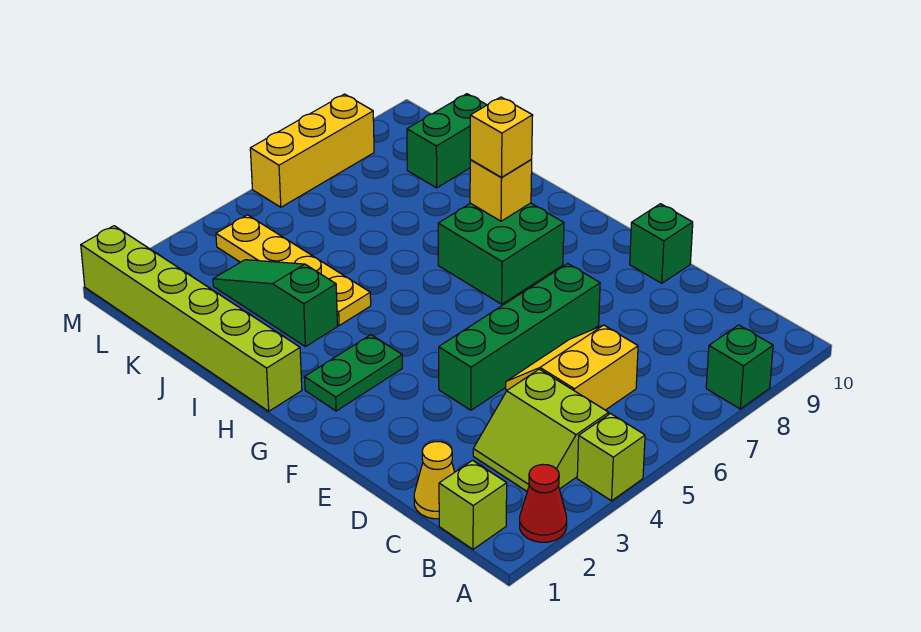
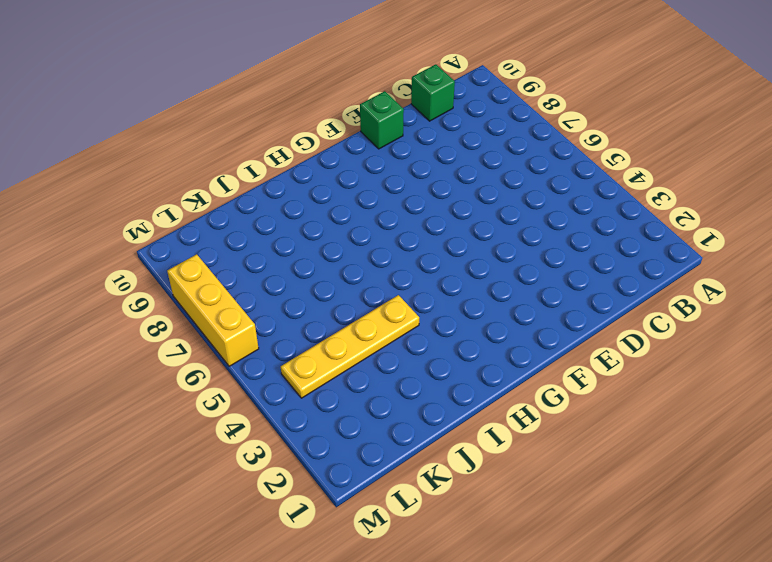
green brick C10 level 1 -> green brick A8 level 1
none -> red cone A2 level 1
none -> lime brick A4 level 1
none -> lime brick B1 level 1

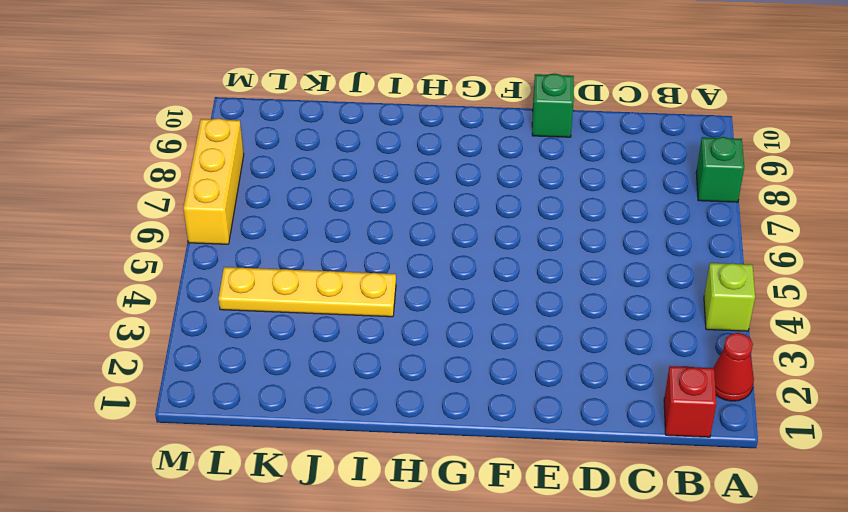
red brick B1 level 1 -> lime brick B1 level 1
none -> lime slope B3:C4 level 1 top 4
none -> yellow cone C1 level 1
none -> yellow slope C5:D6 level 1 top C

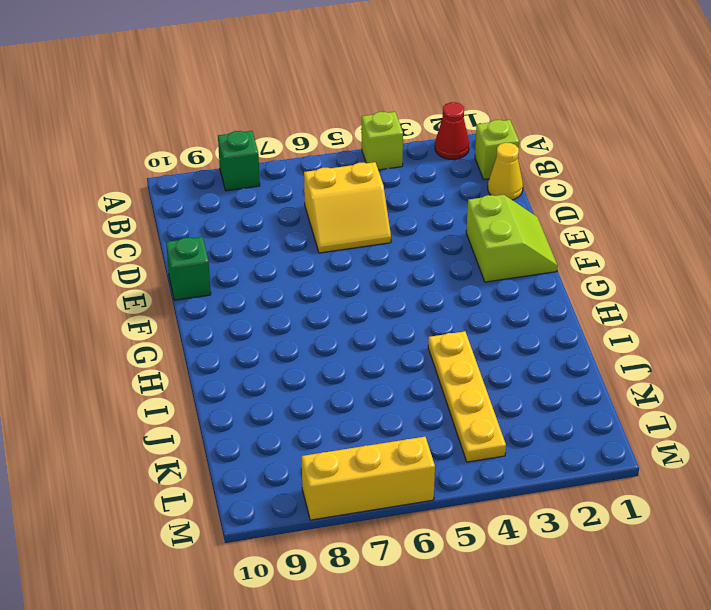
lime slope E1:F2 level 1 top 2 -> lime slope B3:C4 level 1 top 4
none -> green brick E4:E7 level 1
none -> green plate G2:G3 level 1
none -> green brick G7:H8 level 1

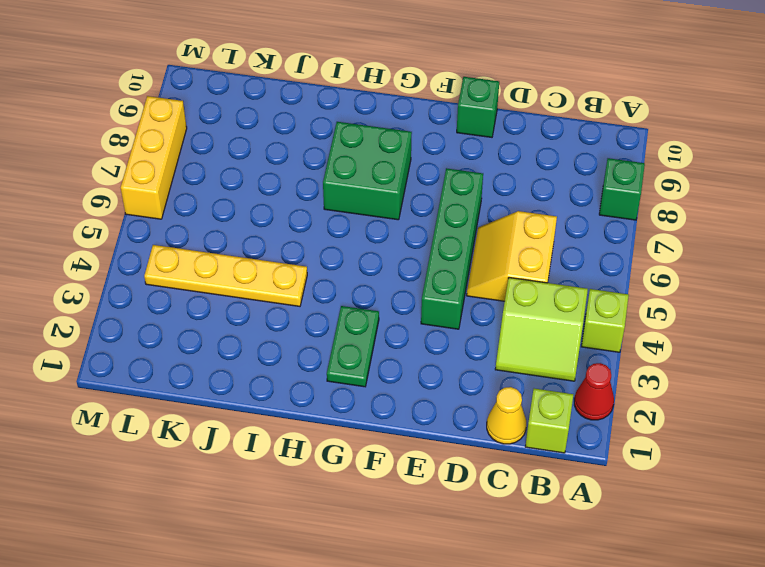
none -> lime brick H1:M1 level 1
none -> green slope I3:K3 level 1 top I
none -> green brick K9:K10 level 1

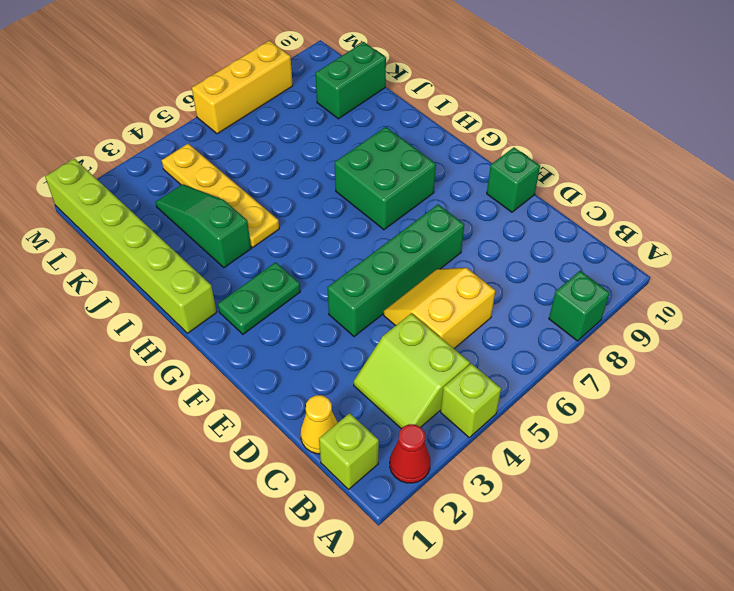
none -> yellow brick H8 level 2
none -> yellow brick H8 level 3

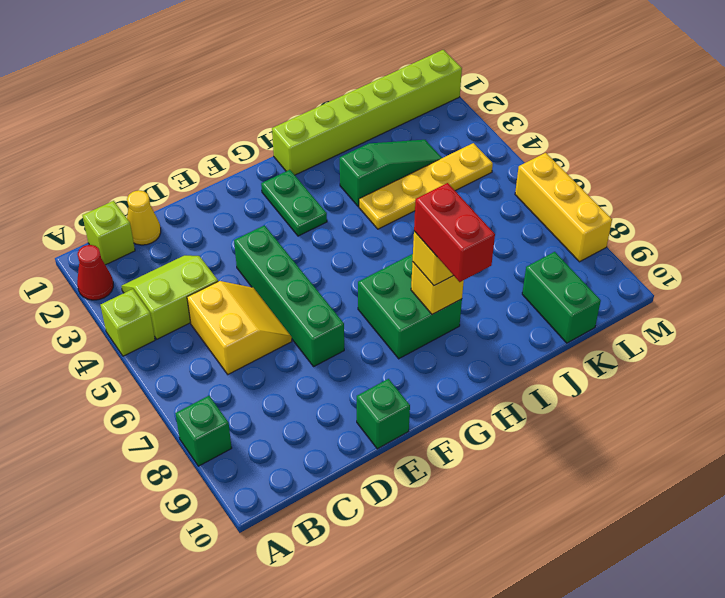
red brick H8:H9 level 4 -> none

